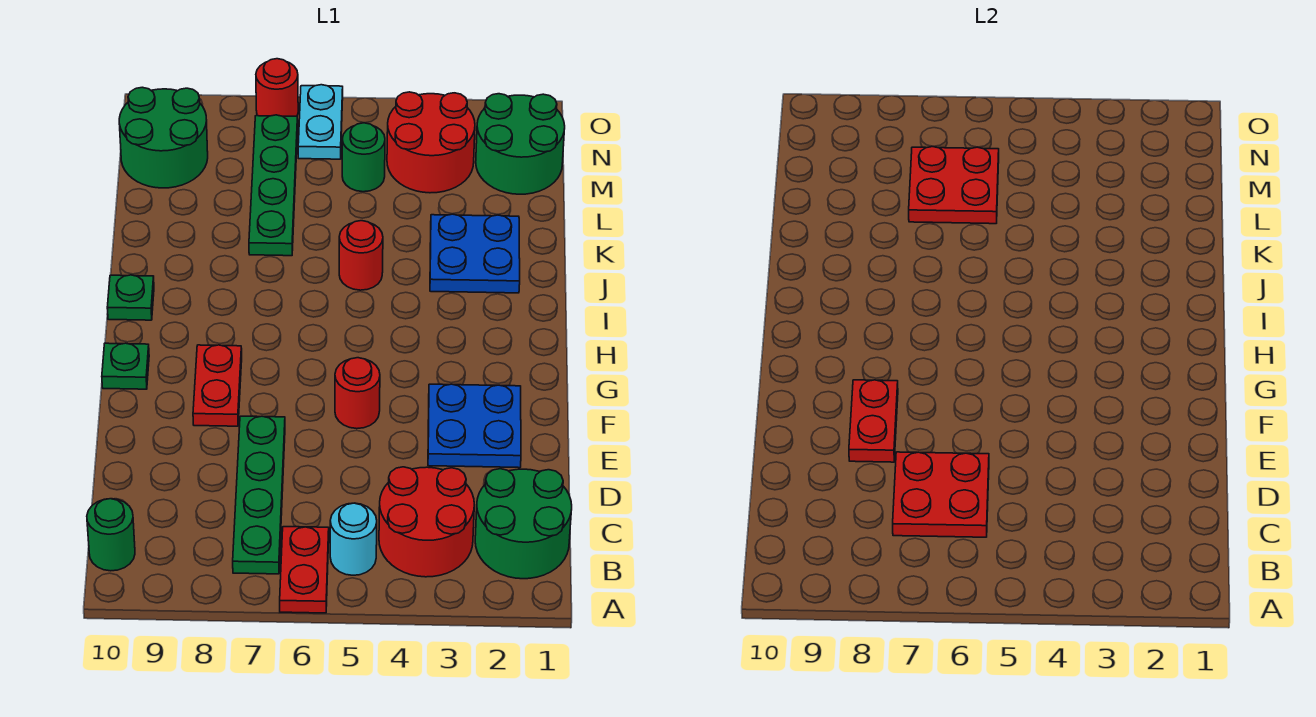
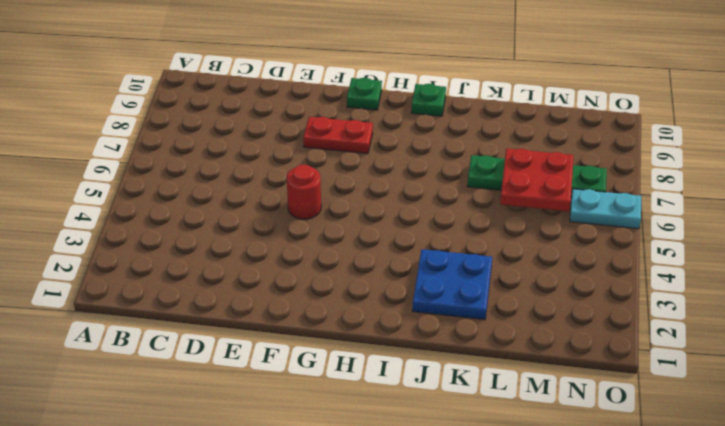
none -> red plate A6:B6 level 1
none -> green round brick B1:C2 level 1
none -> red round brick B3:C4 level 1

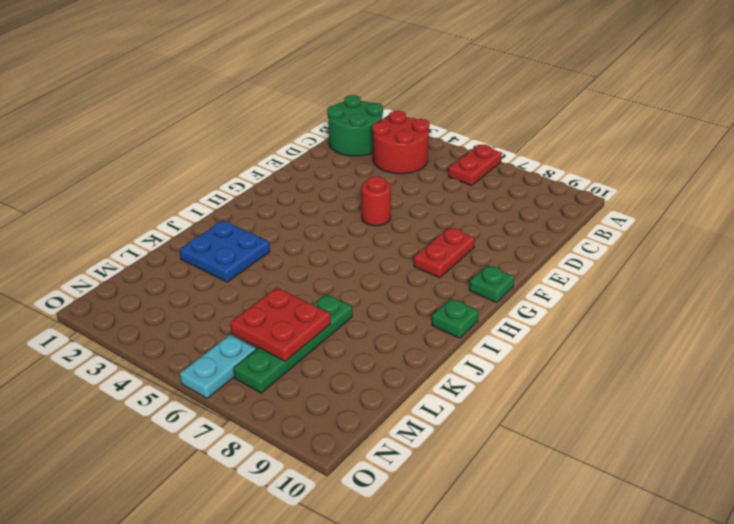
none -> cyan round brick B5 level 1
none -> green plate B7:E7 level 1
none -> green round brick B10 level 1

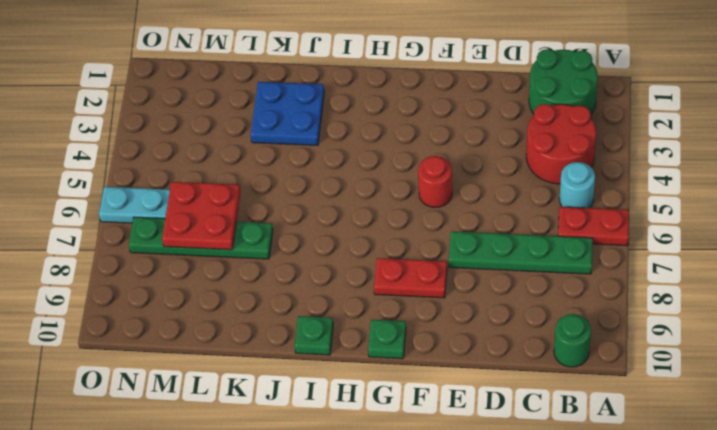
none -> blue plate E2:F3 level 1
none -> red round brick J5 level 1
none -> green round brick M1:N2 level 1

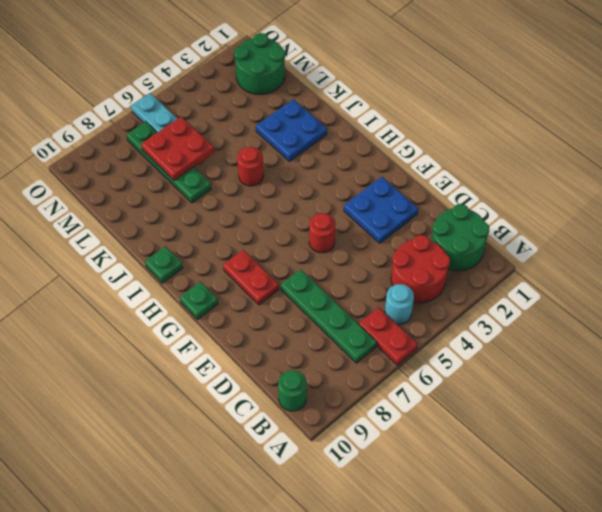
none -> red round brick M3:N4 level 1
none -> green round brick M5 level 1
none -> green round brick M9:N10 level 1

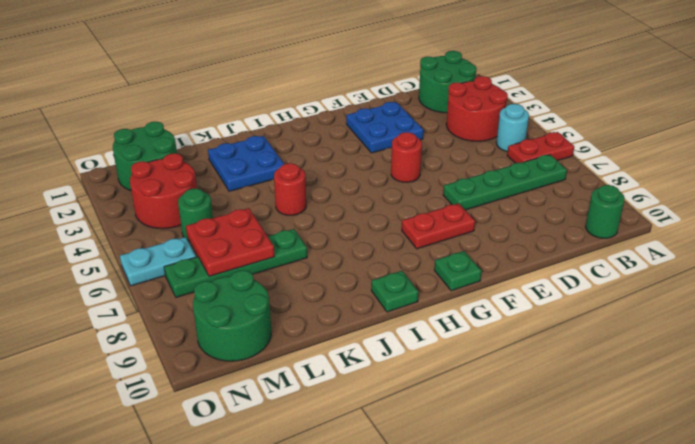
none -> red round brick O7 level 1
none -> red plate C6:D7 level 2
none -> red plate E8:F8 level 2

